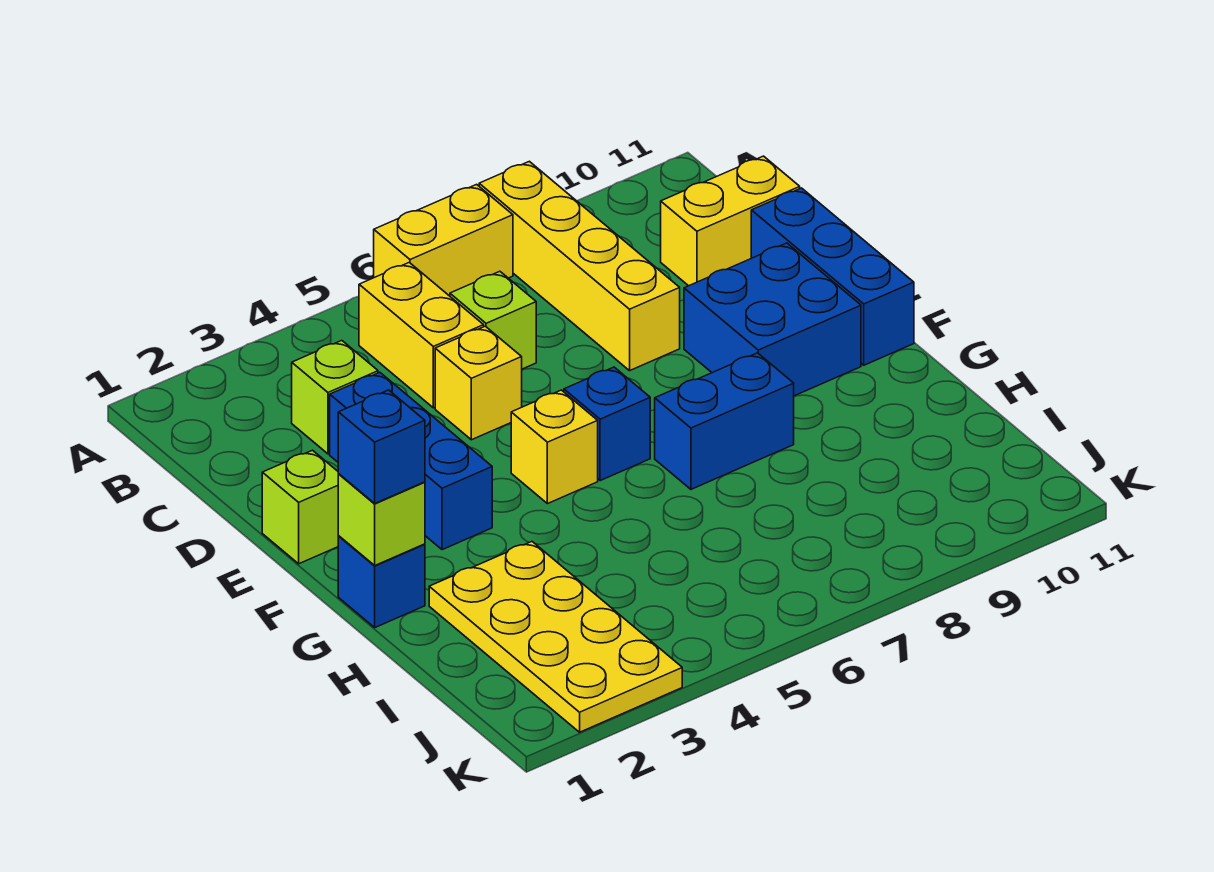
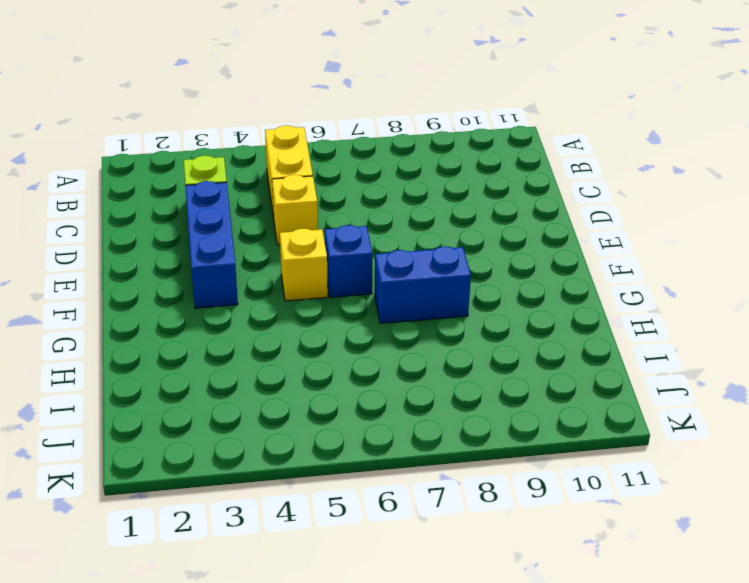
none -> yellow brick A6:A7 level 1
none -> yellow brick A8:D8 level 1
none -> lime brick C6 level 1

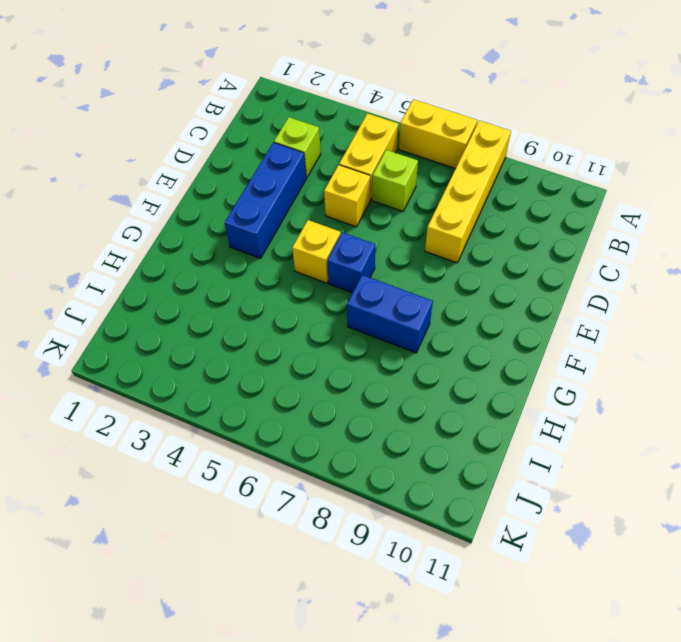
none -> yellow brick C10:C11 level 1
none -> blue brick D11:F11 level 1
none -> lime brick E1 level 1

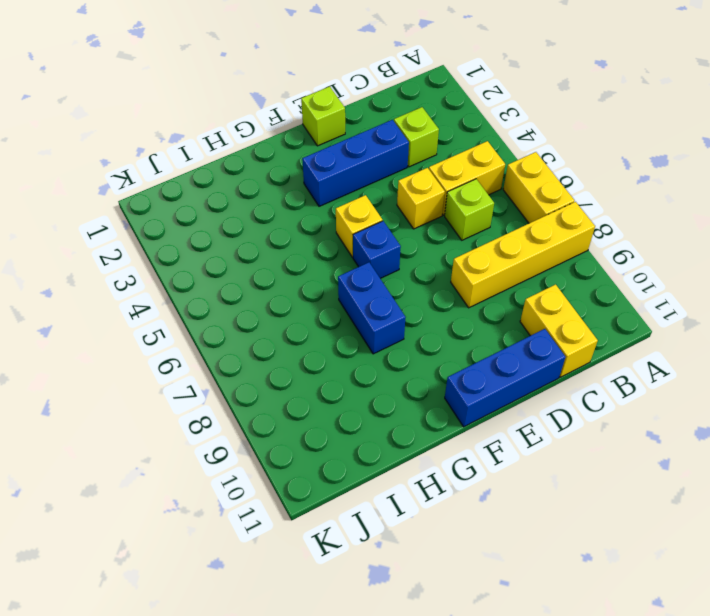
none -> blue brick E9:F10 level 1
none -> blue brick G1 level 1
none -> yellow plate H2:K3 level 1

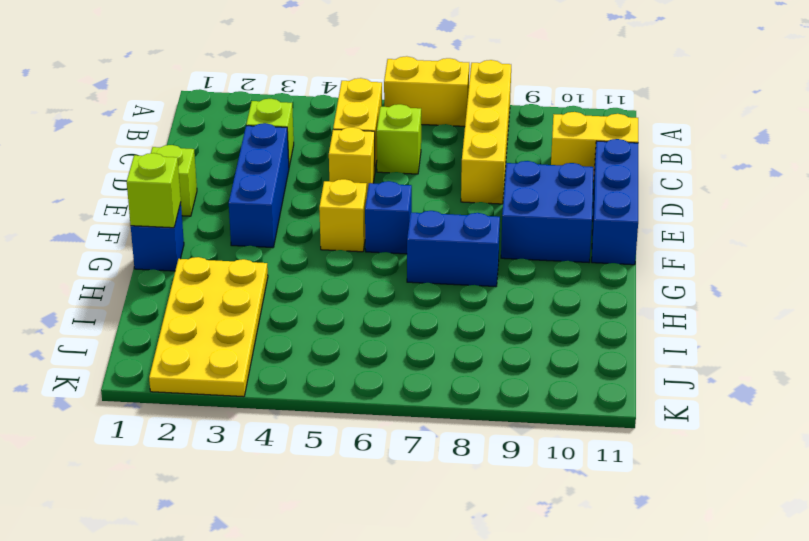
none -> blue brick G1 level 3

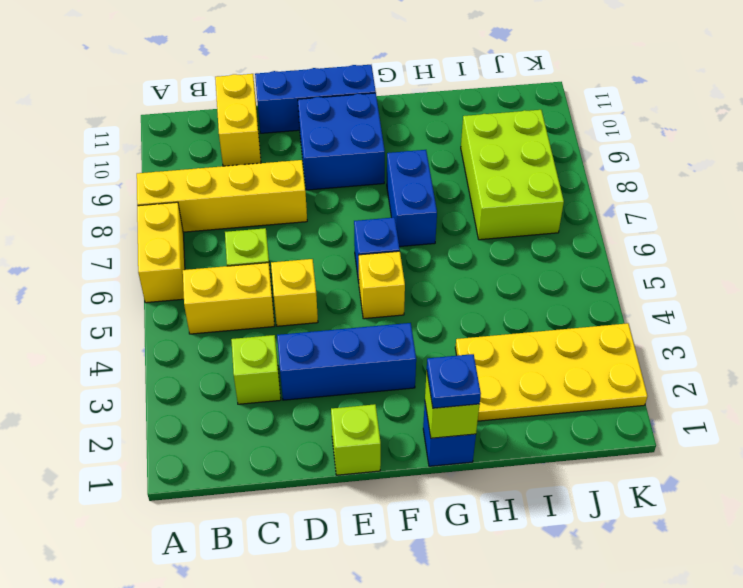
blue plate G1 level 3 -> blue brick G1 level 3
lime brick I7:J9 level 1 -> none

